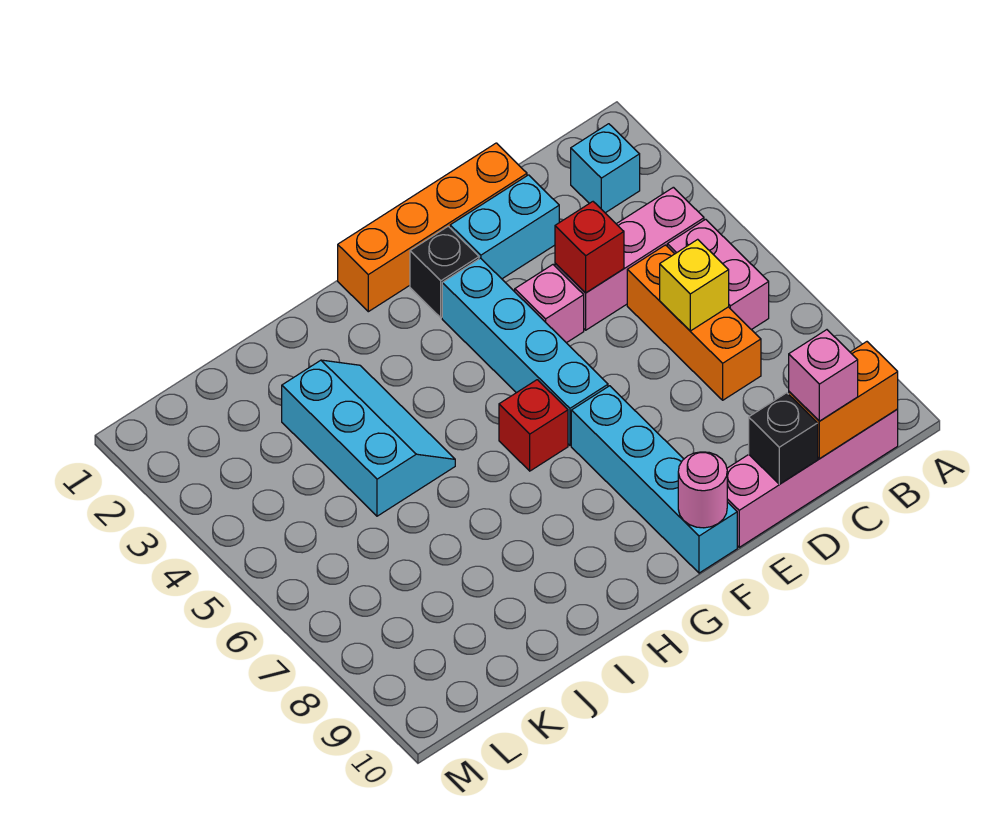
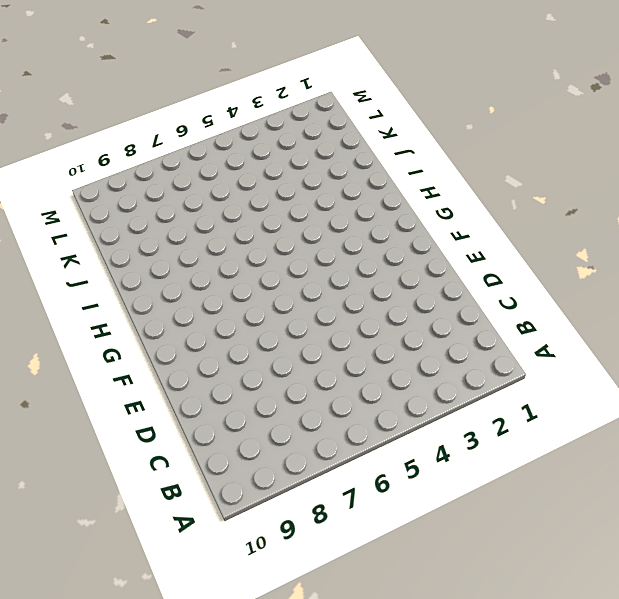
none -> cyan brick B2 level 1
none -> pink brick B4:D4 level 1
none -> pink brick B5:B6 level 1

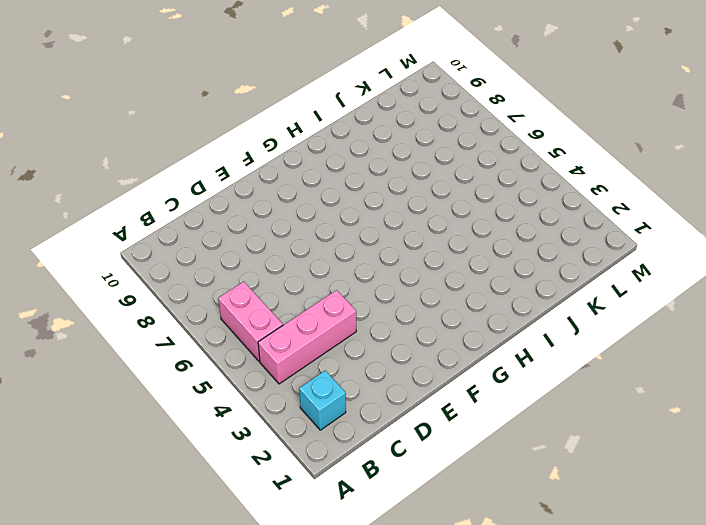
none -> pink brick B10:E10 level 1
none -> orange brick C5:C7 level 1
none -> orange brick D1:G1 level 1

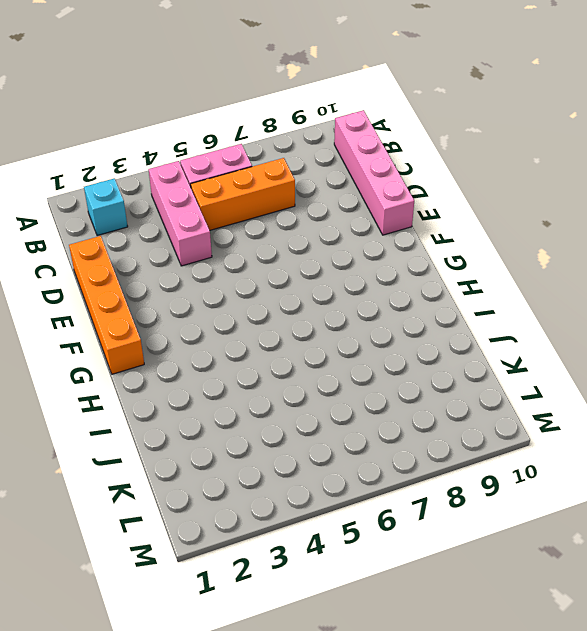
none -> cyan brick D2:E2 level 1
none -> pink brick E4 level 1
none -> black brick F2 level 1

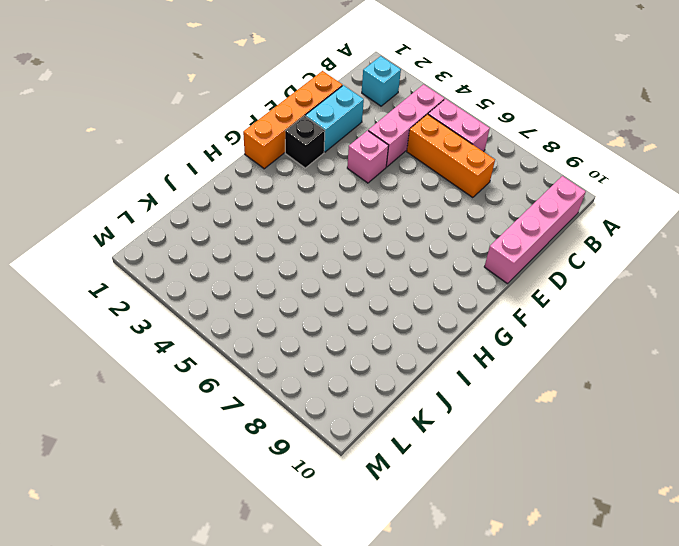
none -> cyan brick F3:F6 level 1
none -> cyan brick F7:F10 level 1
none -> red brick G6 level 1

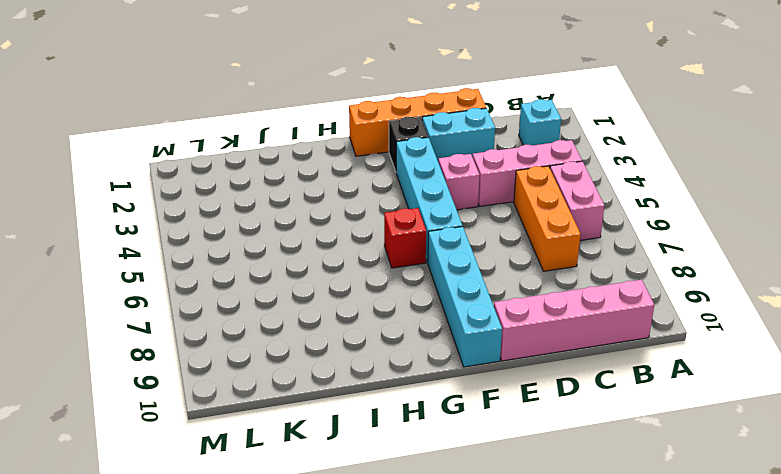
none -> cyan slope I3:J5 level 1 top J
none -> orange brick B10:C10 level 2
none -> yellow brick C6 level 2

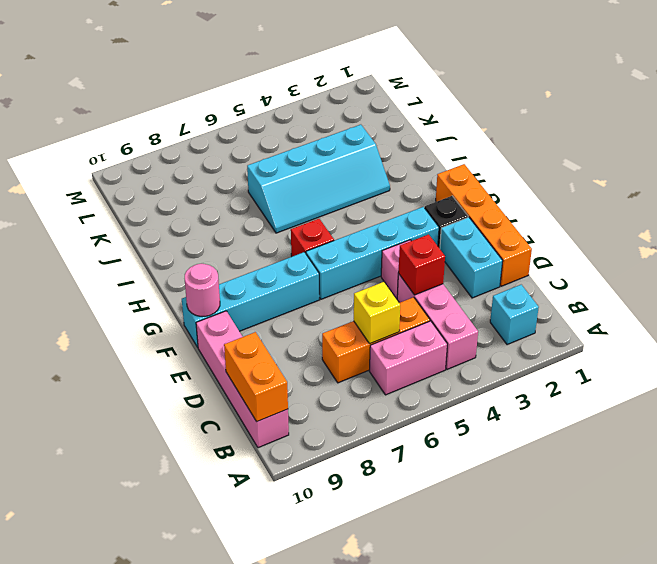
cyan slope I3:J6 level 1 top J -> cyan slope I3:J5 level 1 top J
none -> black brick D10 level 2
none -> pink brick C10 level 3

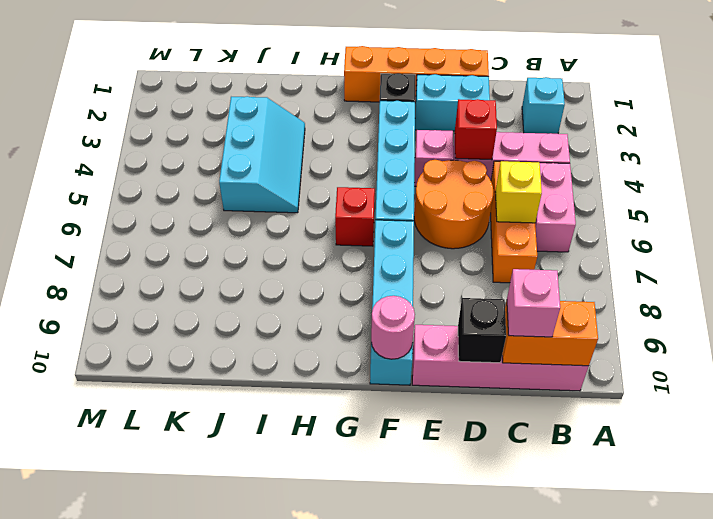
orange round brick D5:E6 level 1 -> none

